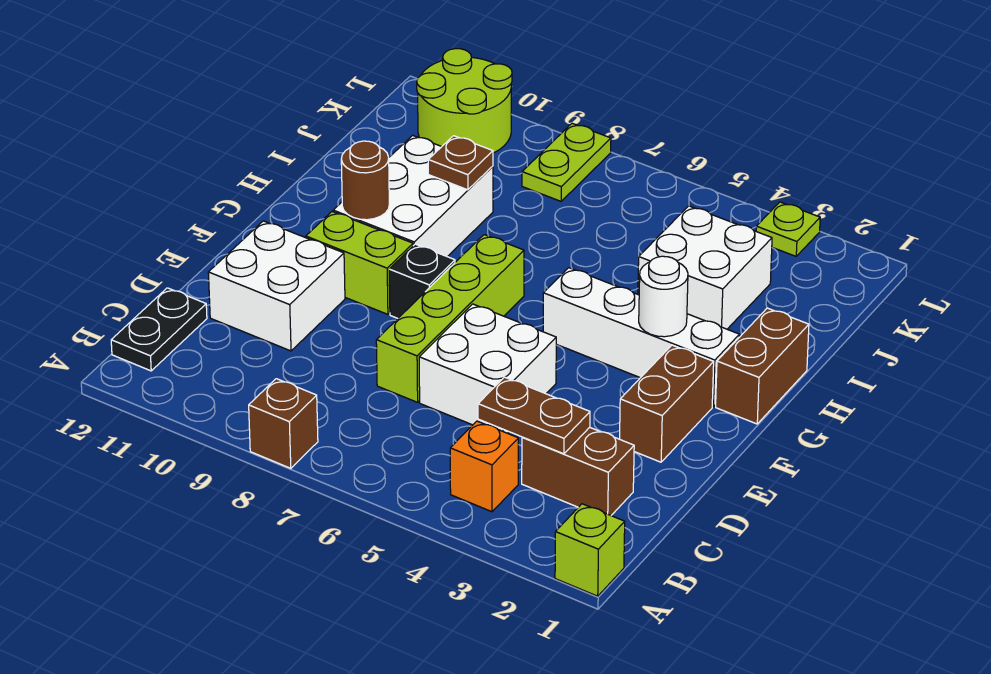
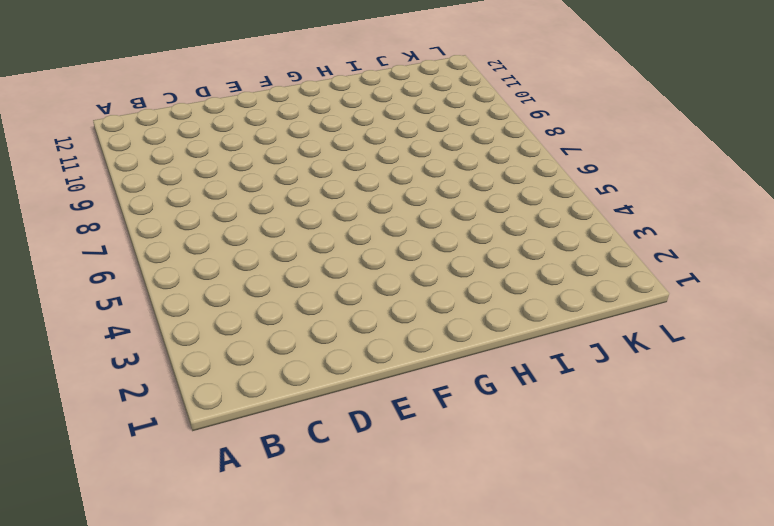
none -> lime brick A1 level 1
none -> brown brick A8 level 1
none -> orange brick B4 level 1

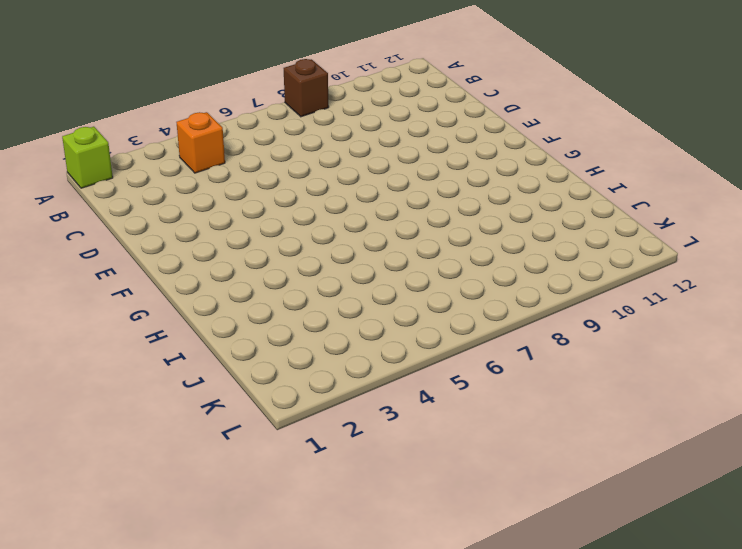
none -> black plate B12:C12 level 1
none -> brown brick C2:C3 level 1
none -> white brick D5:E6 level 1

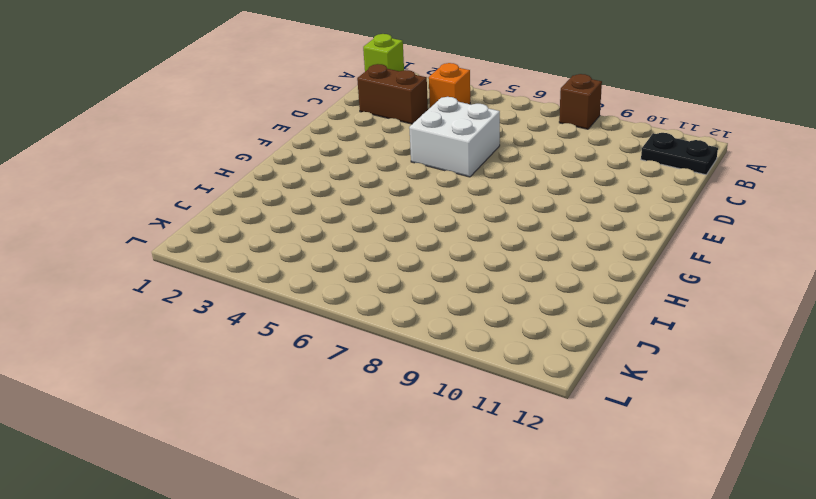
black plate B11:B12 level 1 -> black plate B12:C12 level 1
none -> lime brick D7:G7 level 1
none -> white brick D10:E11 level 1
none -> brown brick E2:F2 level 1

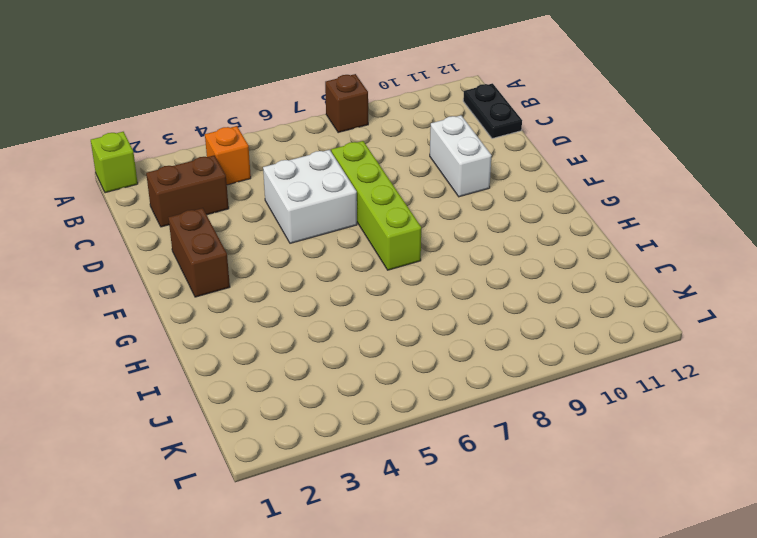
white brick D10:E10 level 1 -> white brick D10:E11 level 1
none -> black brick F8 level 1
none -> lime brick F9:F10 level 1
none -> brown brick G1:H1 level 1

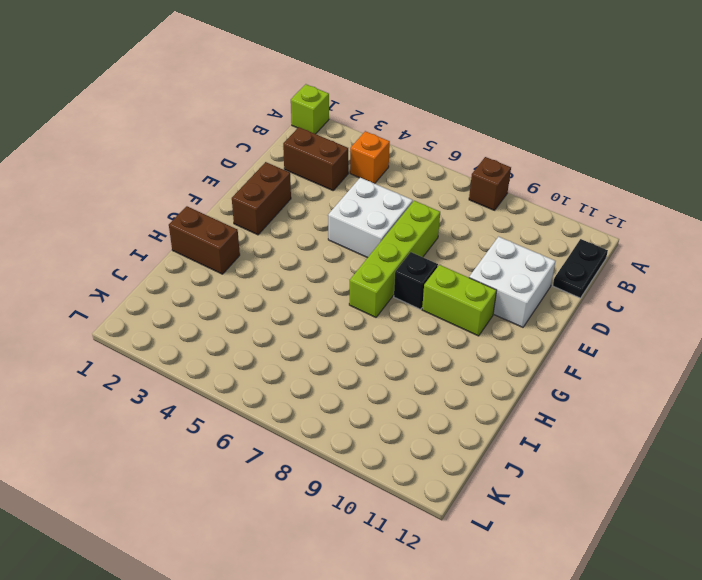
brown brick H1:H2 level 1 -> brown brick G1:H1 level 1
none -> white brick G2:G5 level 1
none -> white brick G9:I10 level 1
none -> white brick I3:J4 level 1

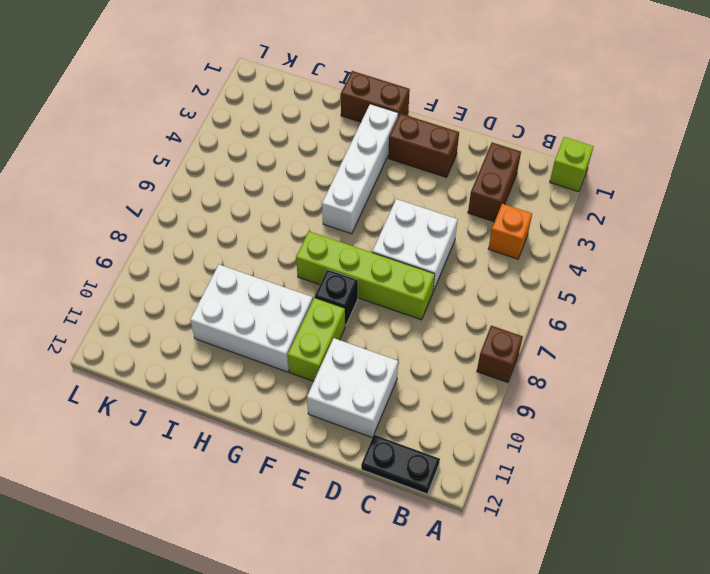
none -> white brick I3:J4 level 1
none -> lime plate K8:L8 level 1
none -> lime round brick K10:L11 level 1

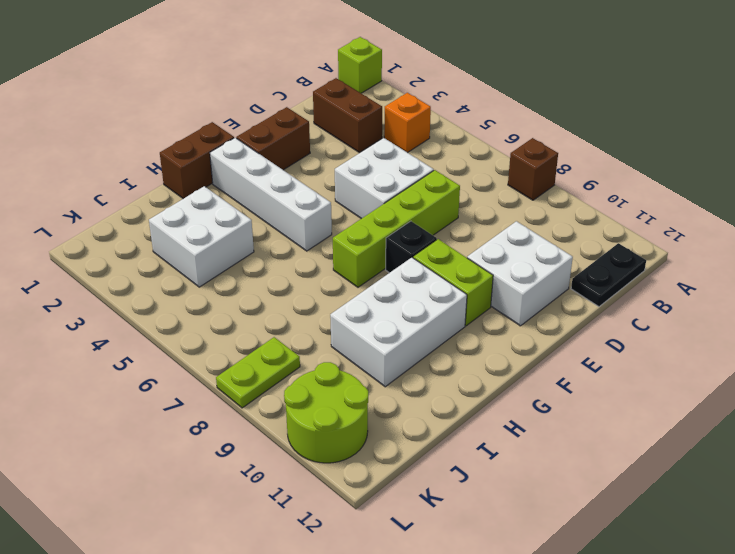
none -> lime plate L3 level 1
none -> brown plate C3:C4 level 2
none -> white round brick G3 level 2

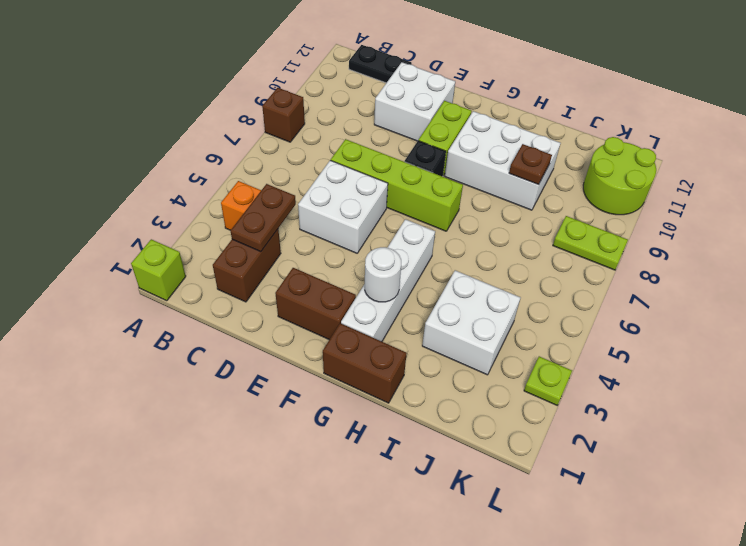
none -> brown round brick G10 level 2

